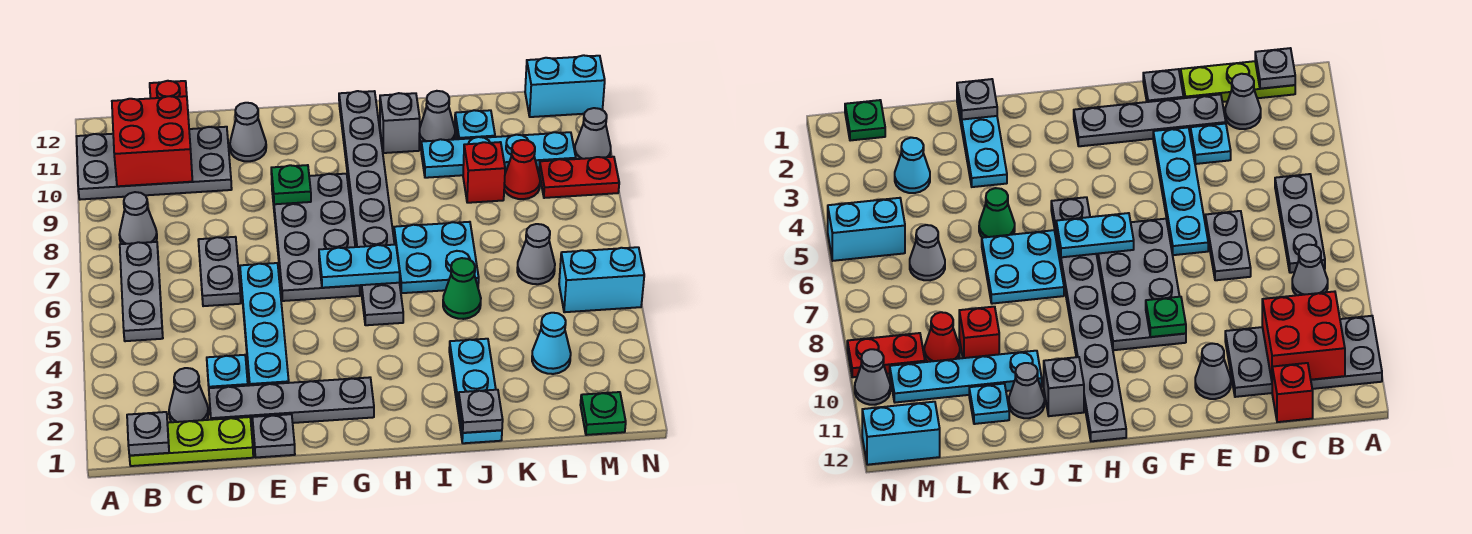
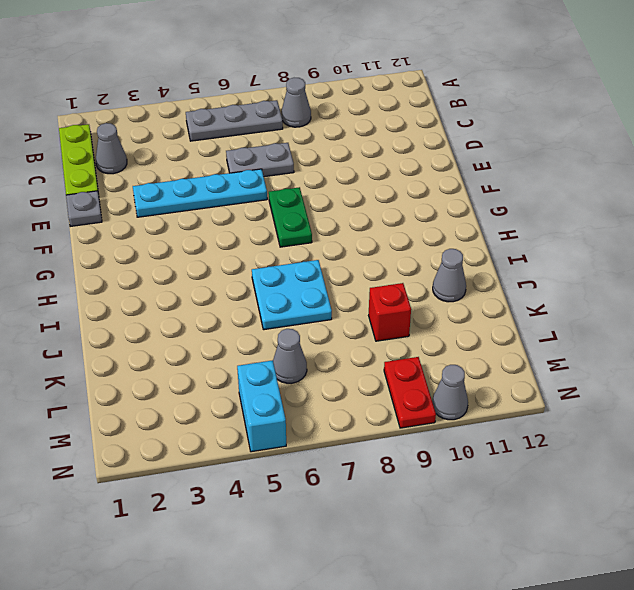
green plate F7:G7 level 1 -> grey plate F6:G9 level 1
none -> grey plate A10:D11 level 1
none -> red brick C12 level 1
none -> grey plate D2:G2 level 1
none -> cyan plate D3 level 1

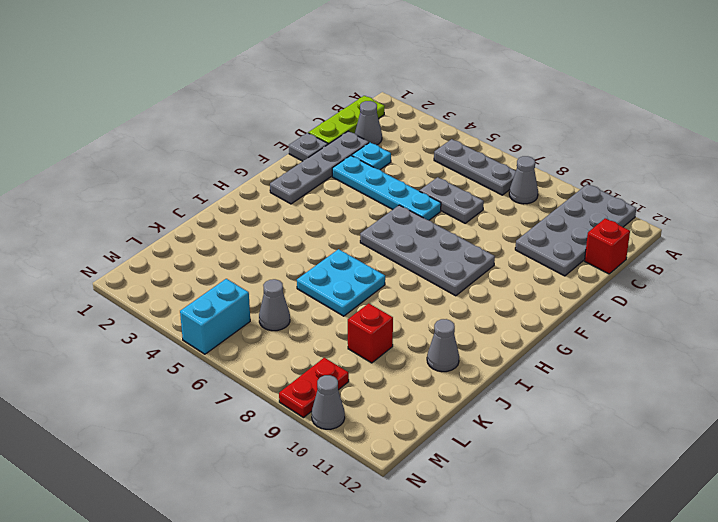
none -> grey cone E11 level 1
none -> grey plate H5:H12 level 1
none -> grey brick I11 level 1
none -> cyan plate J1:J3 level 1

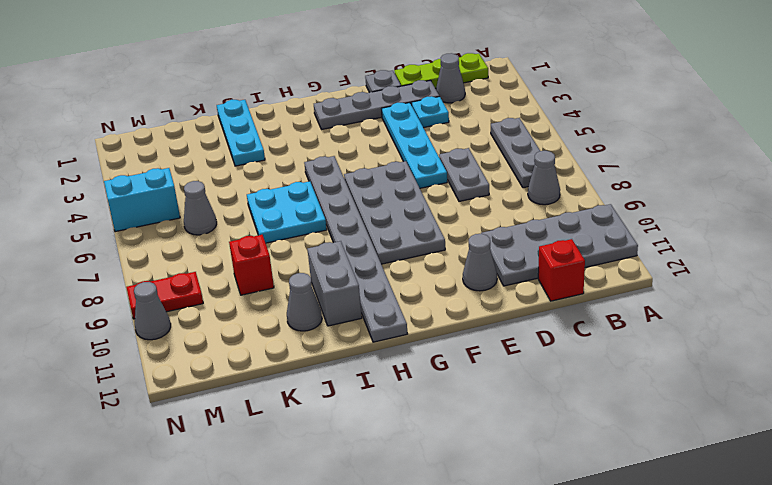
grey brick I10:I11 level 1 -> grey brick I11 level 1
none -> green cone J5 level 1
none -> cyan plate J10:M10 level 1
none -> cyan plate K11 level 1
none -> cyan cone L3 level 1

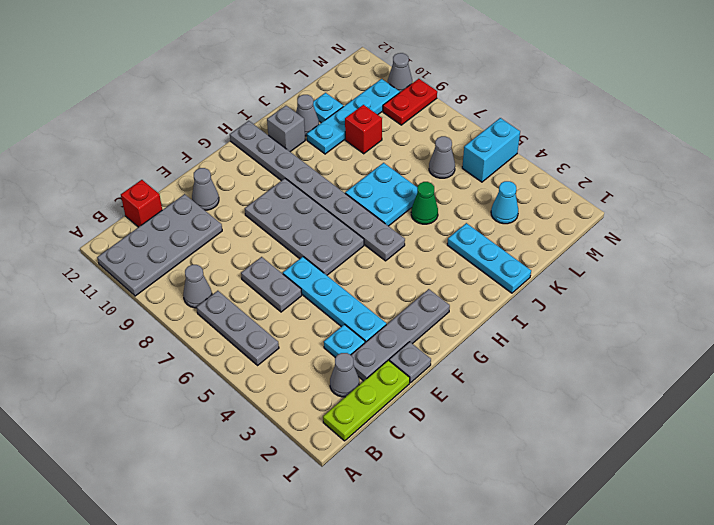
none -> red cone L9 level 1
none -> green plate M1 level 1
none -> cyan brick M12:N12 level 1
none -> grey plate B1 level 2

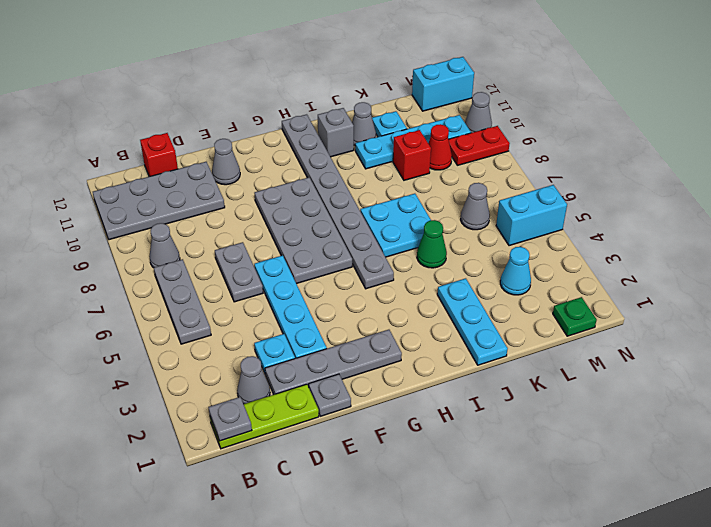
none -> red brick B10:C11 level 2
none -> green plate F9 level 2
none -> cyan plate G6:H6 level 2
none -> grey plate J1 level 2

